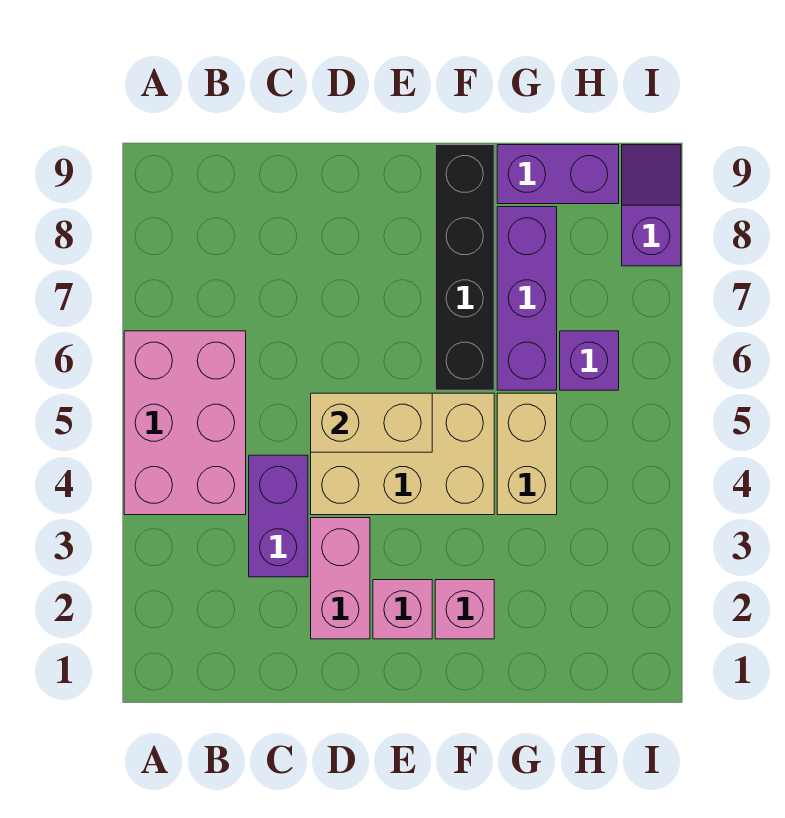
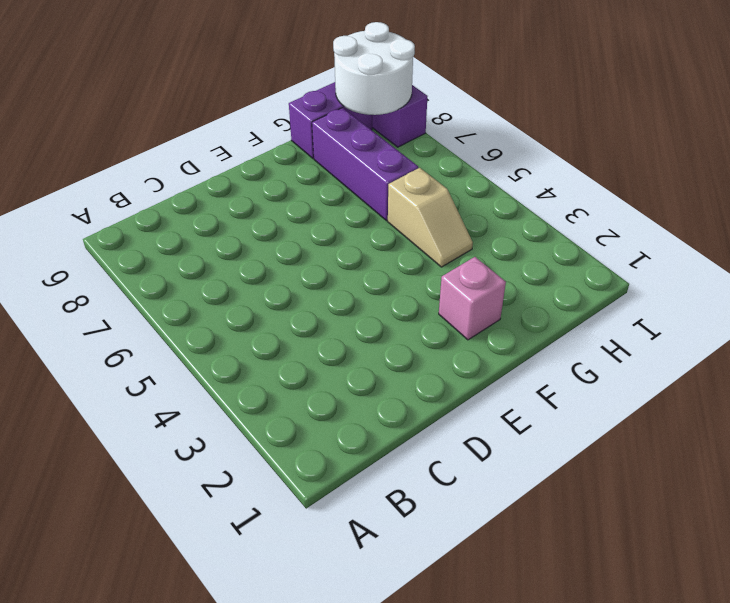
tan slope G4:G5 level 1 top 5 -> tan brick G4:G5 level 1
white round brick H8:I9 level 2 -> none
none -> pink brick A4:B6 level 1
none -> purple brick C3:C4 level 1
none -> pink brick D2:D3 level 1

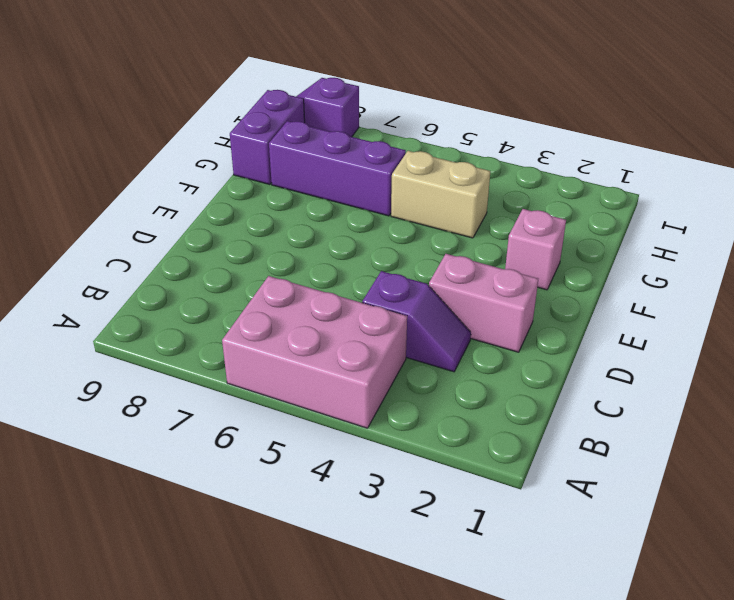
purple slope C3:C4 level 1 top 4 -> purple brick C3:C4 level 1
none -> tan brick D4:F5 level 1
none -> pink brick E2 level 1
none -> black brick F6:F9 level 1

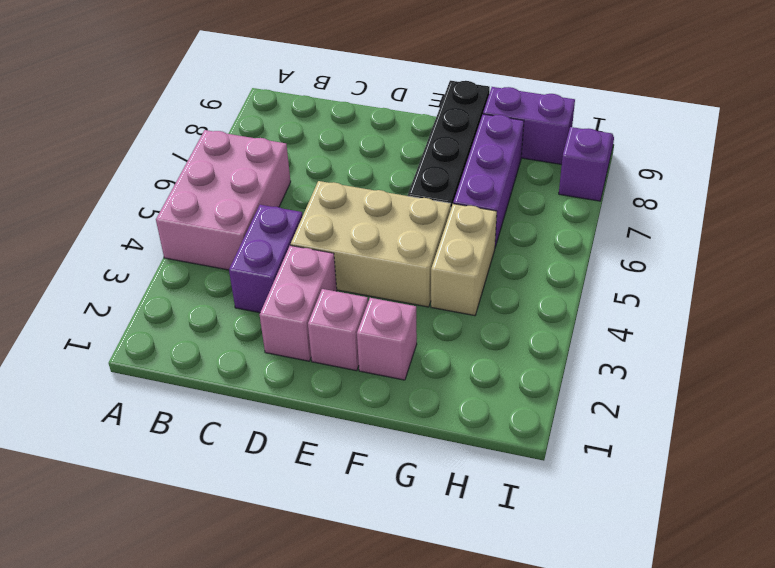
none -> purple brick H6 level 1
none -> tan brick D5:E5 level 2

